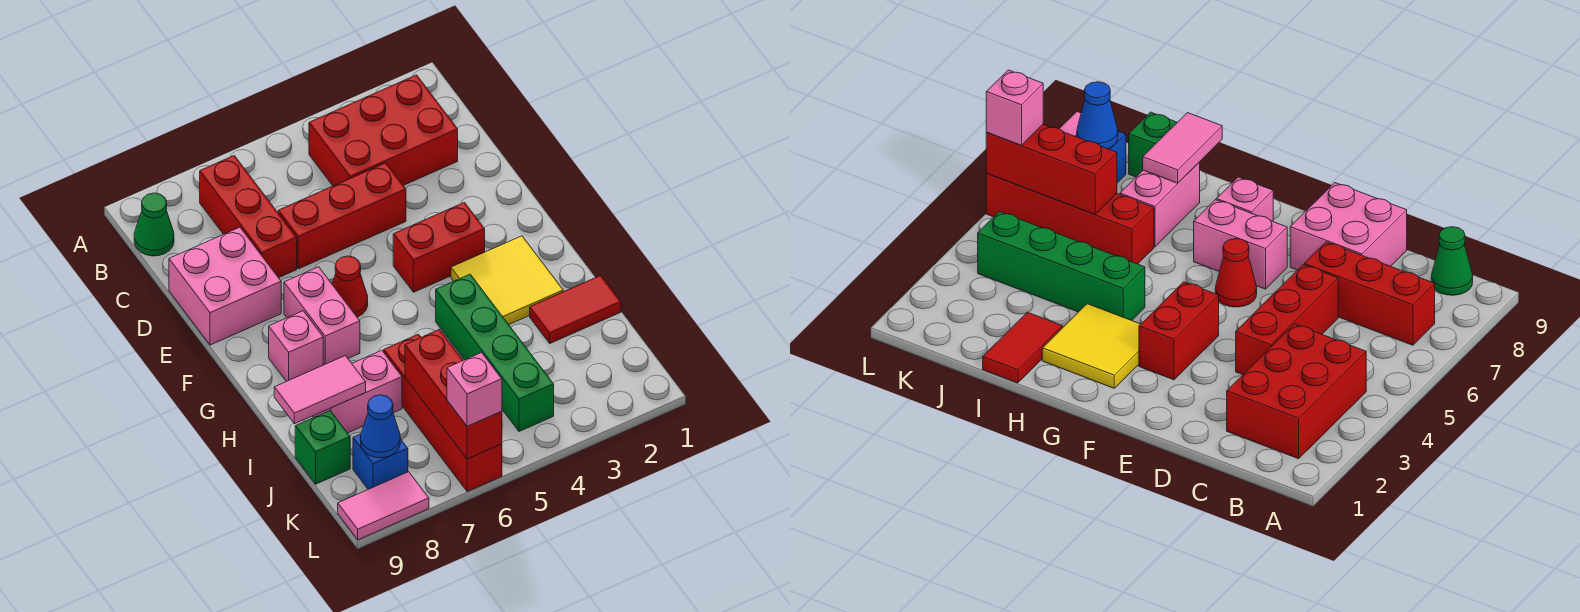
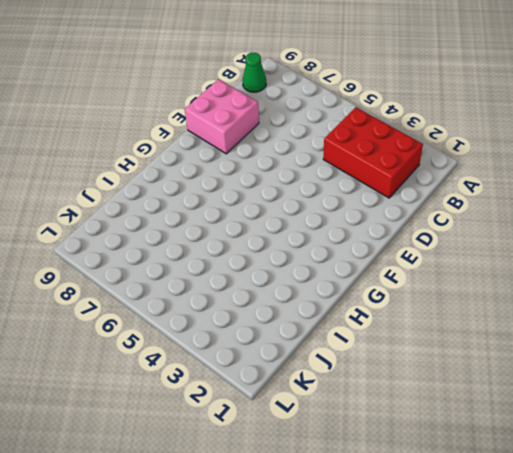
none -> red brick B7:D7 level 1
none -> red brick D4:D6 level 1
none -> red brick F3:F4 level 1

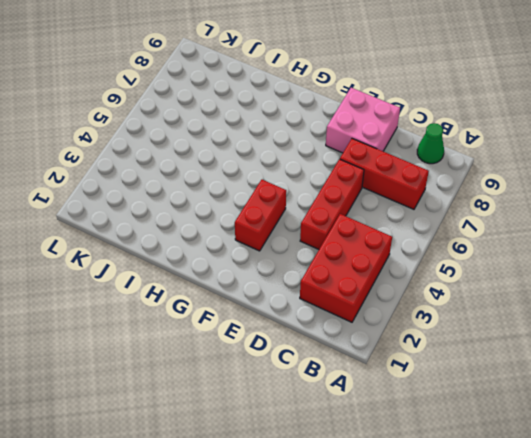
none -> red cone F6 level 1
none -> pink brick F7:G7 level 1
none -> yellow tile G2:H3 level 1

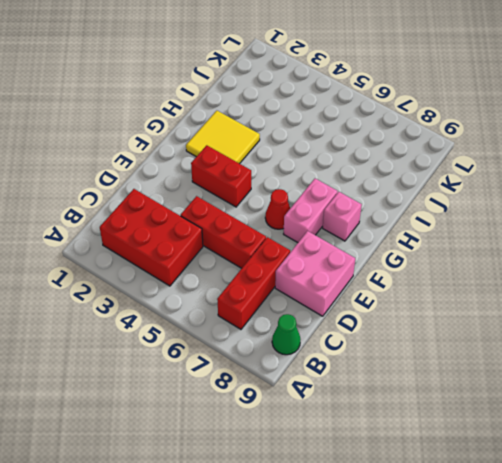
none -> green brick H4:K4 level 1
none -> red tile I1:I2 level 1
none -> red brick I6:L6 level 1

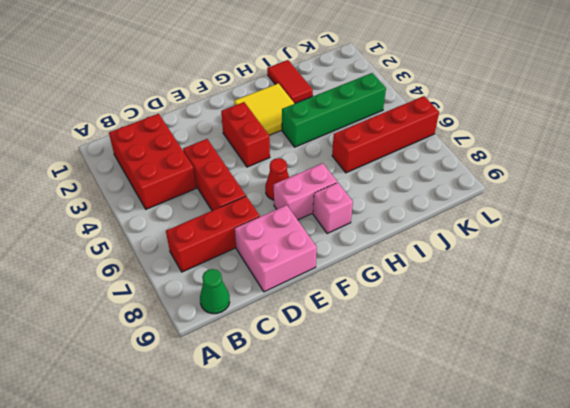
none -> pink brick I7:I8 level 1
none -> green brick J9 level 1
none -> blue brick K8 level 1

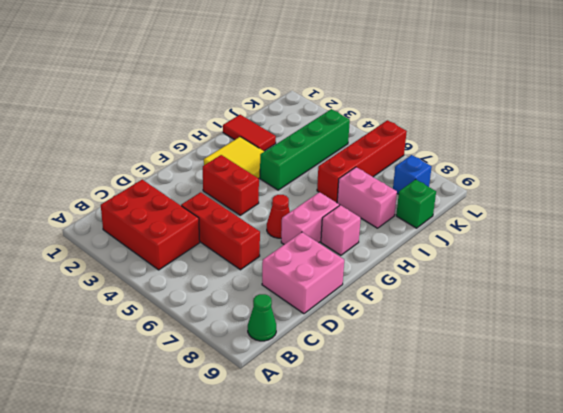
none -> red brick B7:D7 level 1
none -> pink tile L8:L9 level 1
none -> pink tile I8:I9 level 2

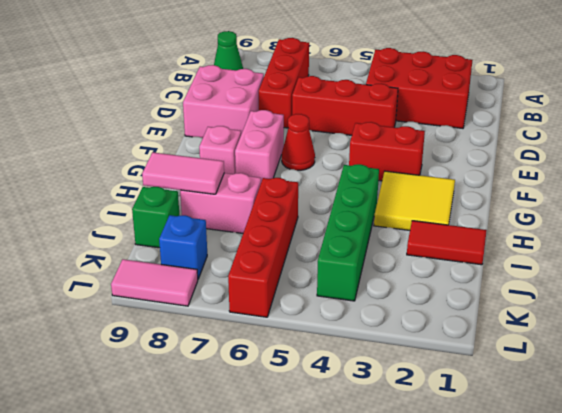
none -> red brick J6:L6 level 2
none -> blue cone K8 level 2
none -> pink brick L6 level 3

